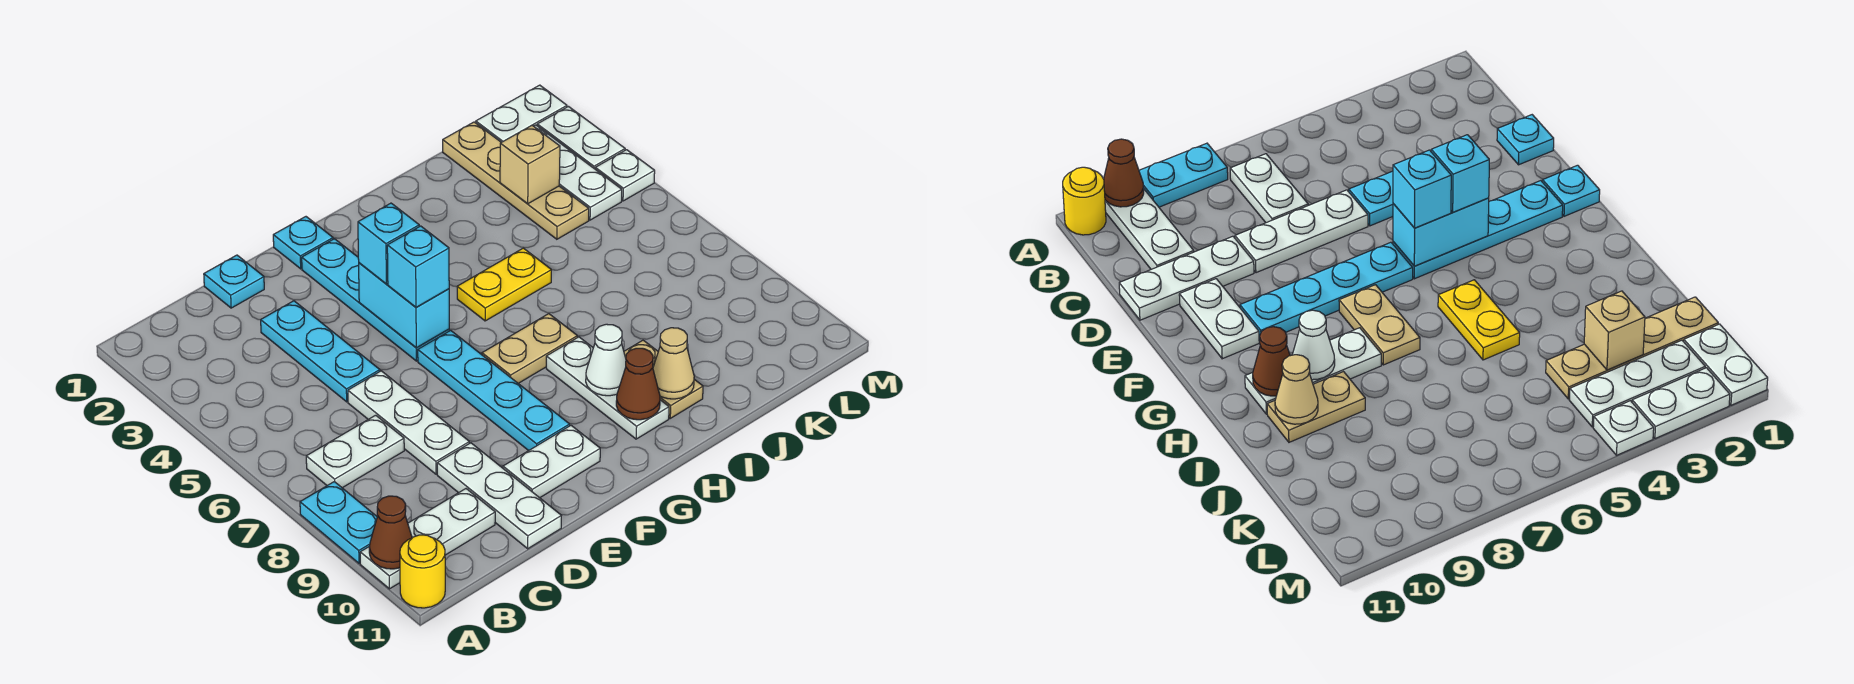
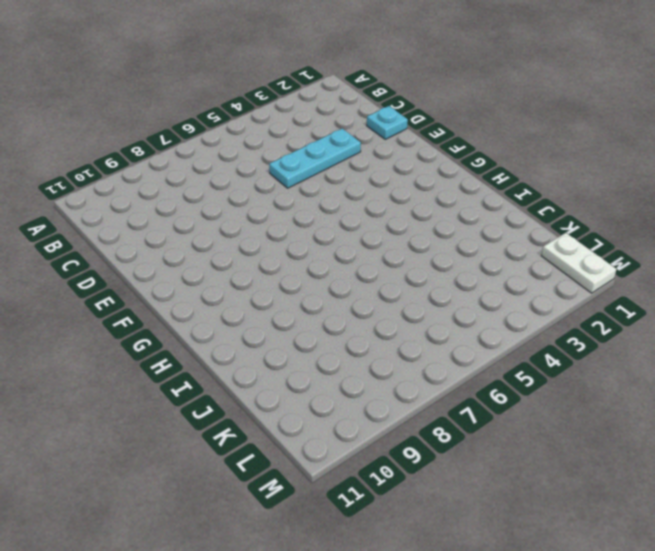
none -> cyan plate A8:A9 level 1
none -> white plate A10:C10 level 1
none -> yellow round brick A11 level 1

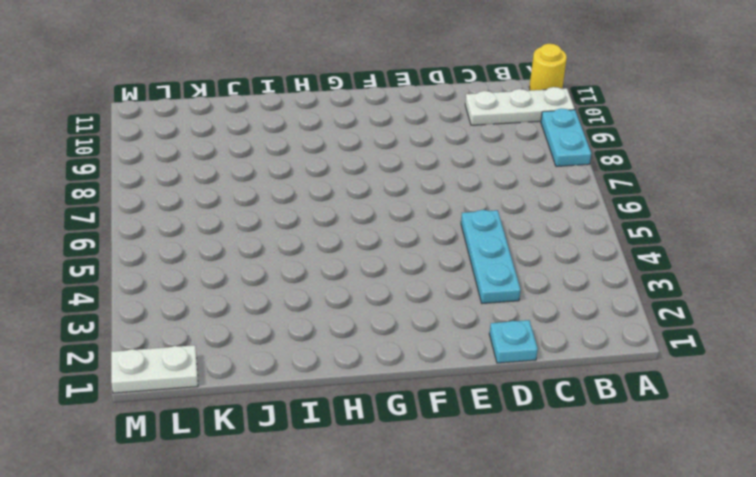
none -> white plate B7:C7 level 1
none -> white plate D6:D8 level 1
none -> white plate D9:D11 level 1

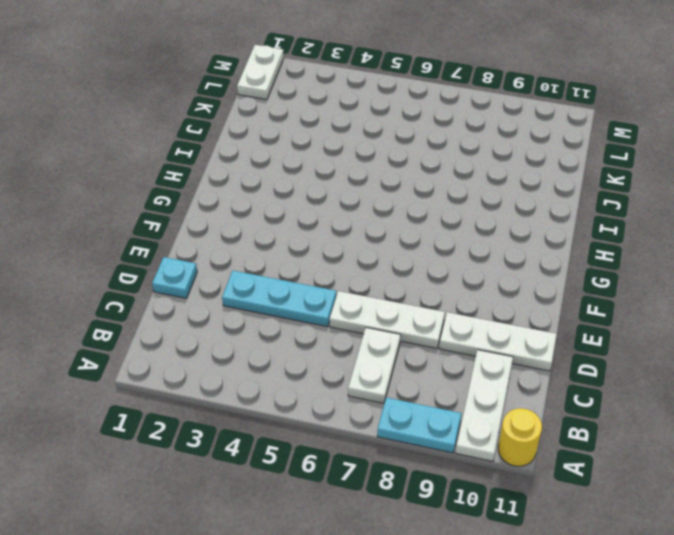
none -> white plate E10:F10 level 1
none -> cyan plate F1 level 1
none -> cyan plate F2:F5 level 1

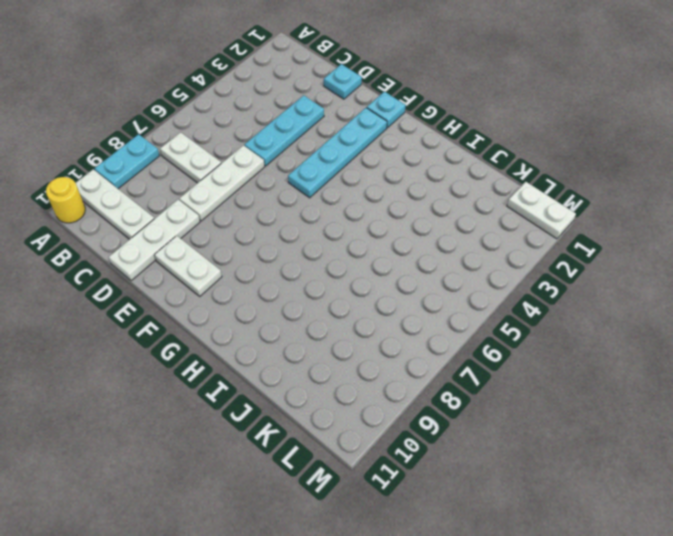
none -> cyan plate F6:F9 level 1
none -> tan plate G7:H7 level 1
none -> yellow plate H5:I5 level 1

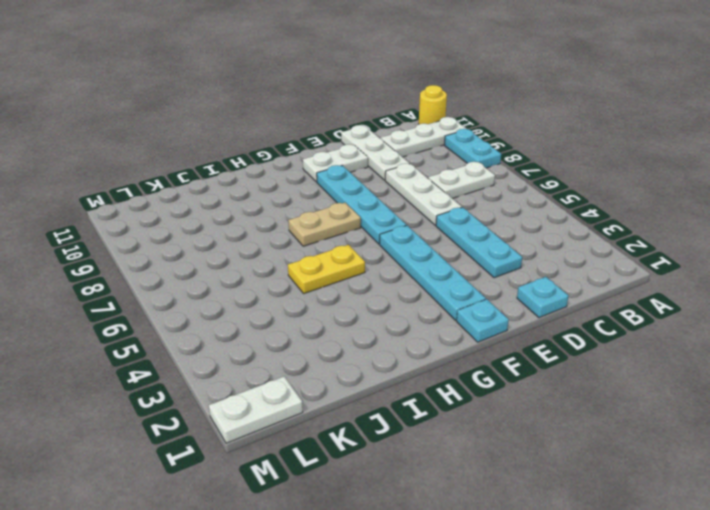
none -> white plate H8:H10 level 1
none -> tan plate I9:I10 level 1
none -> tan plate K1:K4 level 1

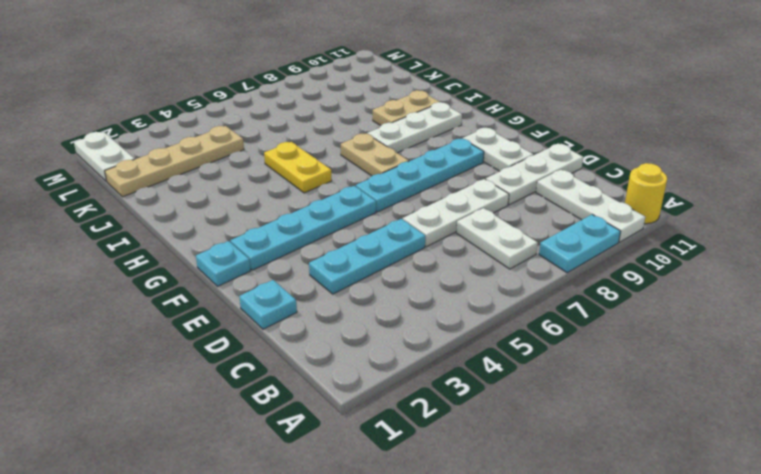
none -> white plate L2:L4 level 1
none -> white plate M2:M3 level 1
none -> white plate M4 level 1

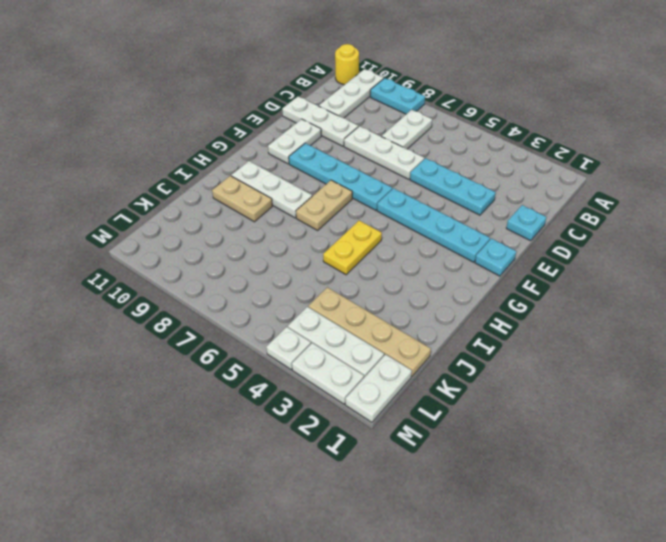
none -> brown cone A10 level 2
none -> cyan brick F4:F5 level 2
none -> white cone H9 level 2

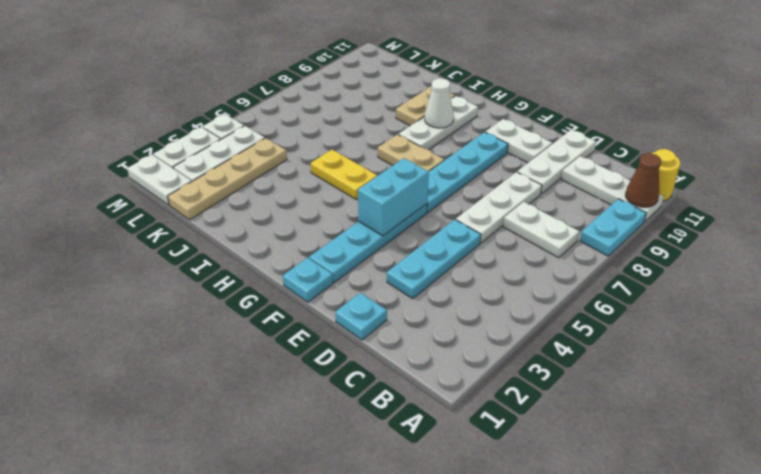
none -> brown cone H10 level 2
none -> tan cone I10 level 2
none -> tan brick K3 level 2

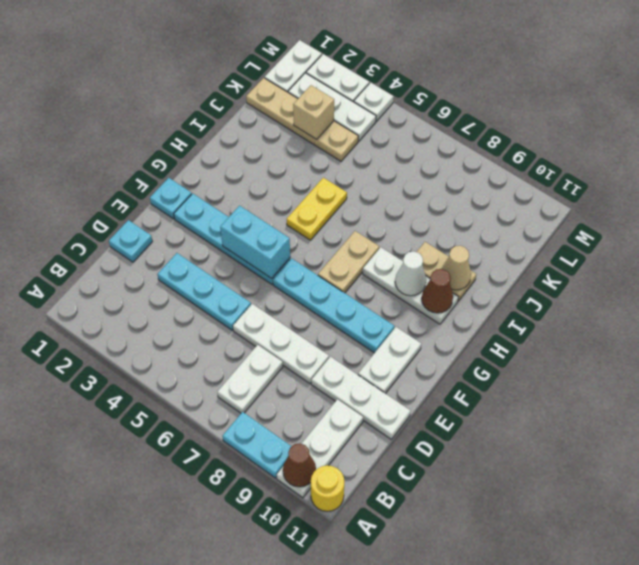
none -> cyan brick F4 level 3
none -> cyan brick F5 level 3

